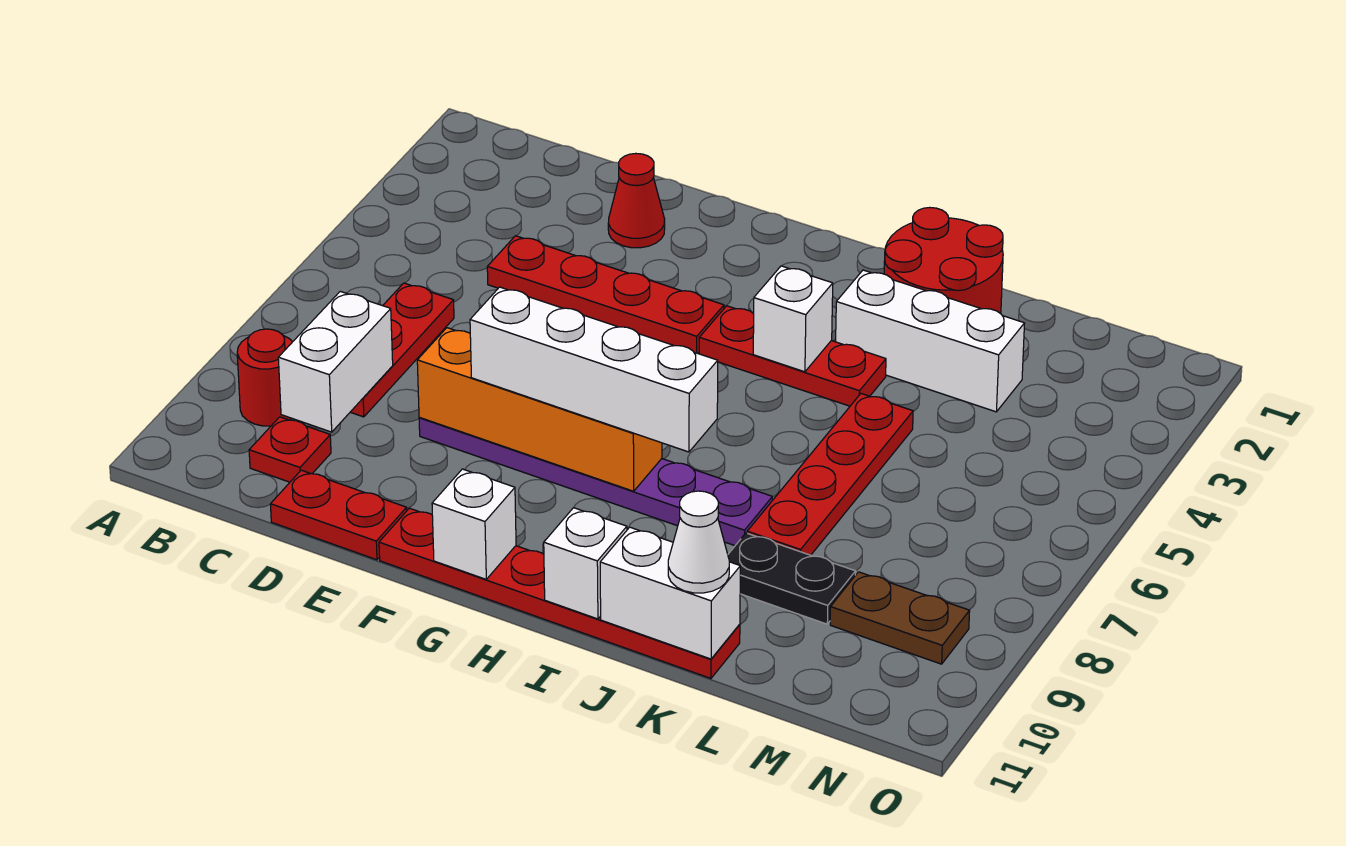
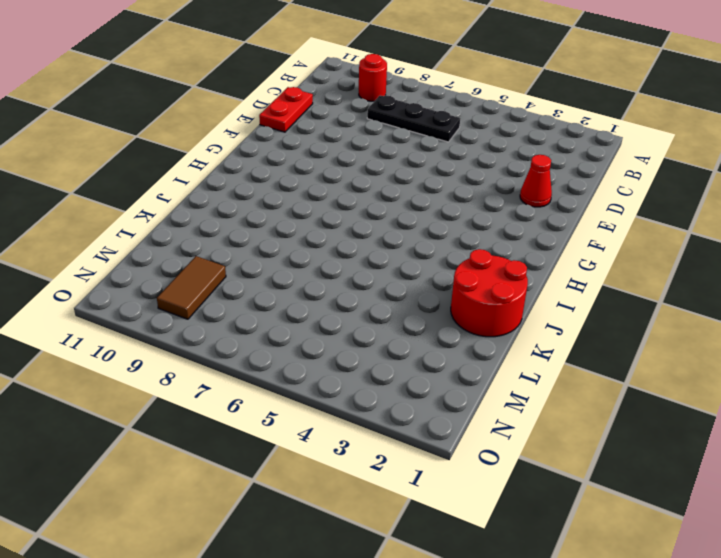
black plate C6:C8 level 1 -> red plate C6:C8 level 1
brown tile M9:N9 level 1 -> brown plate M9:N9 level 1
none -> red plate C10 level 1
none -> red plate D4:G4 level 1
none -> purple plate E8:J8 level 1

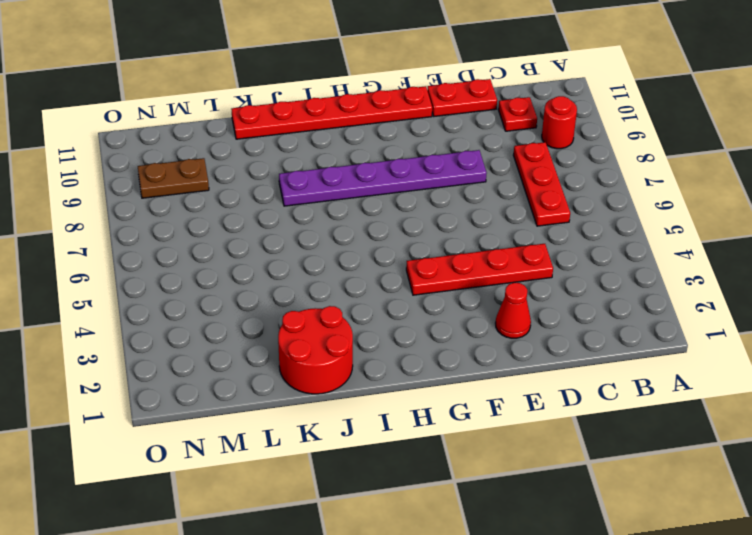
none -> red plate H4:J4 level 1
none -> white brick J3:L3 level 1
none -> red plate K5:K8 level 1

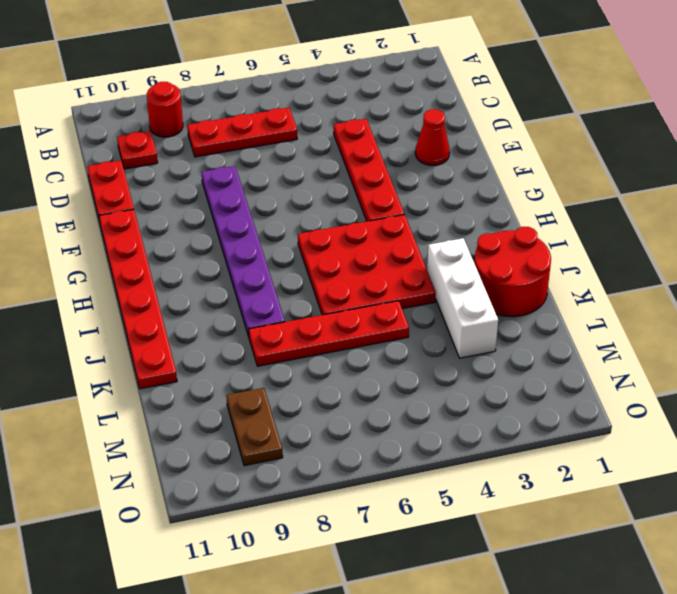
red plate H4:J6 level 1 -> red plate H4:J4 level 1
none -> black plate K9:L9 level 1
none -> white brick C8:C9 level 2
none -> orange brick E8:H8 level 2

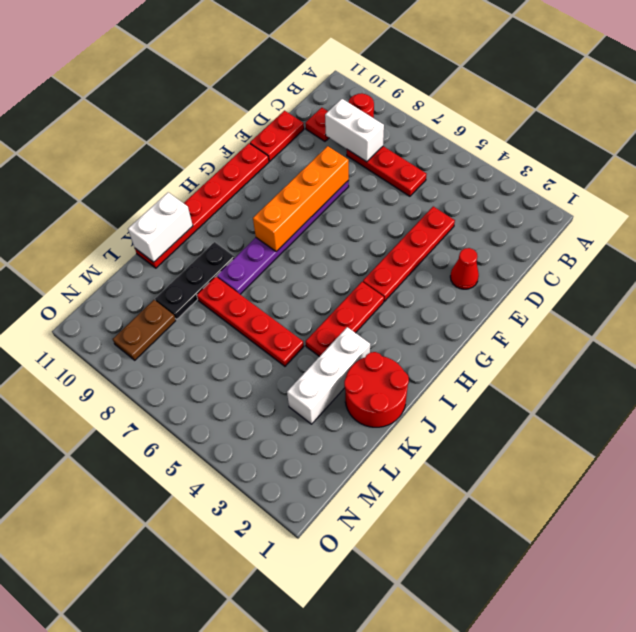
black plate J9:L9 level 1 -> black plate K9:L9 level 1
none -> white brick G11 level 2
none -> white brick I4 level 2
none -> white brick I11 level 2

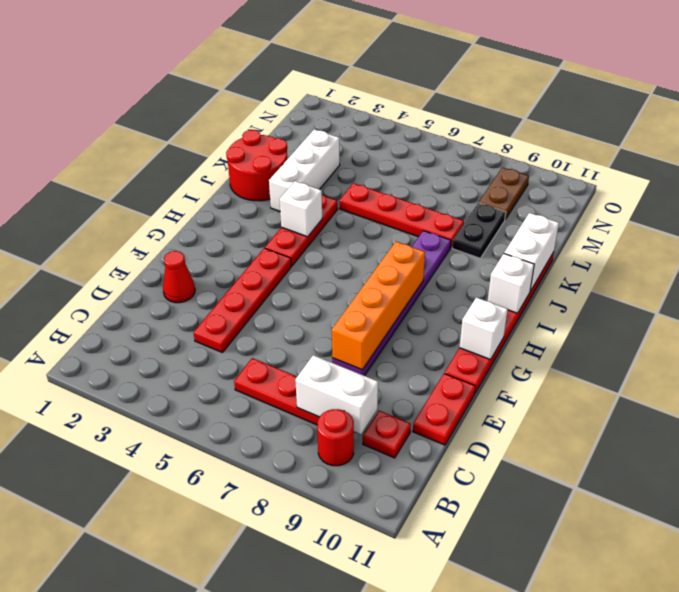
none -> white brick F8:I8 level 3
none -> white cone K11 level 3

